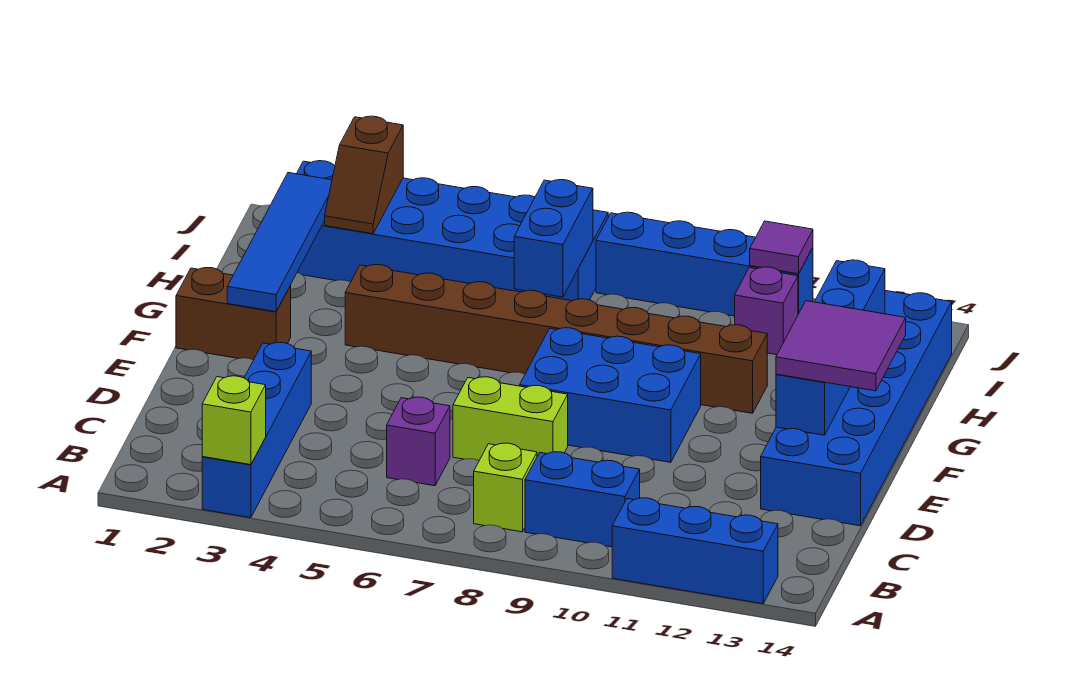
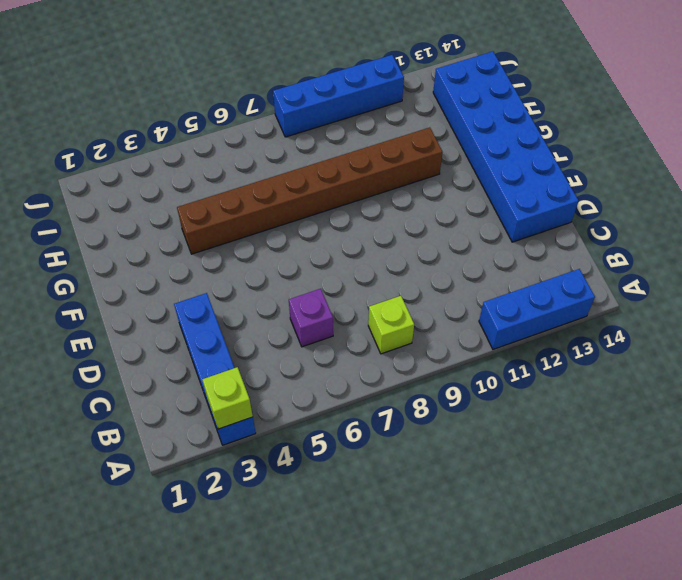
none -> blue brick B9:B10 level 1
none -> lime brick D7:D8 level 1
none -> blue brick E8:F10 level 1

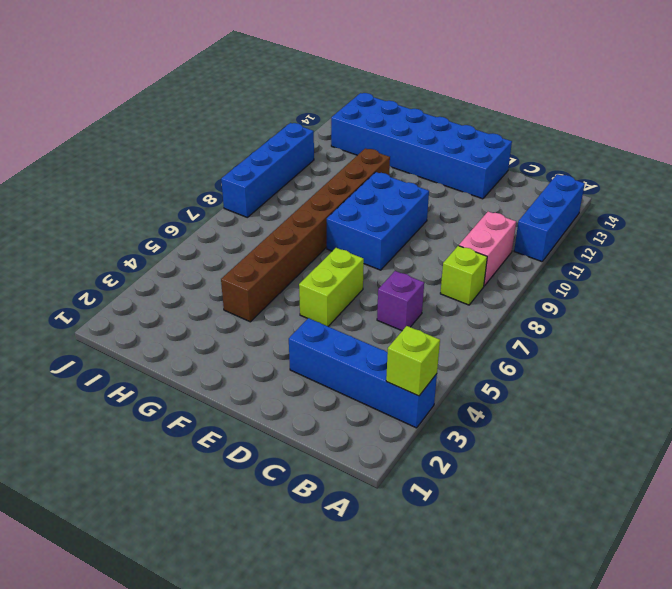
pink brick B9:B10 level 1 -> blue brick B9:B10 level 1
lime brick E5:E6 level 1 -> lime brick D7:D8 level 1
none -> brown brick F1:F2 level 1
none -> blue brick I2:J7 level 1
none -> purple brick I11 level 1

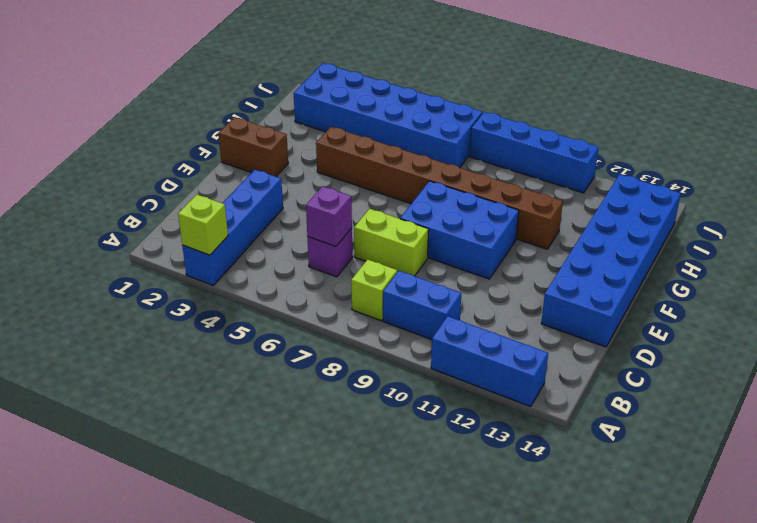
purple brick C6 level 2 -> purple brick I11 level 1
none -> blue brick E13:H13 level 2
none -> blue tile F2:I2 level 2
none -> blue brick H7:I7 level 2

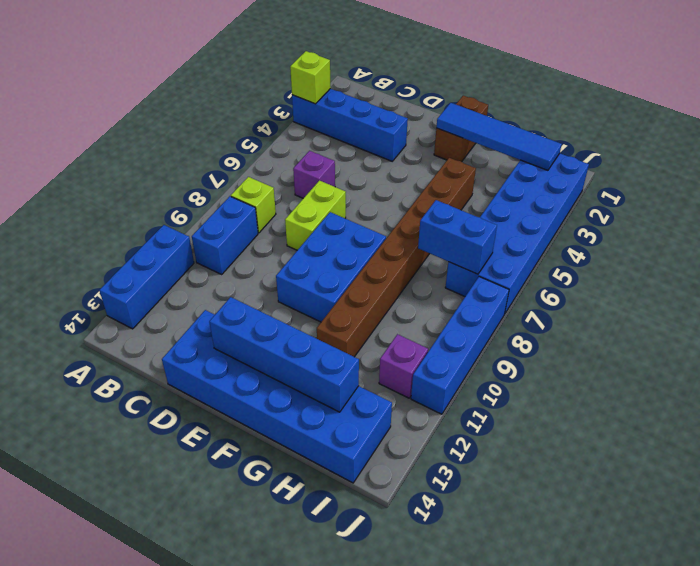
none -> brown slope I3:J3 level 2 top J
none -> purple tile J11 level 2
none -> purple tile E13:F14 level 3

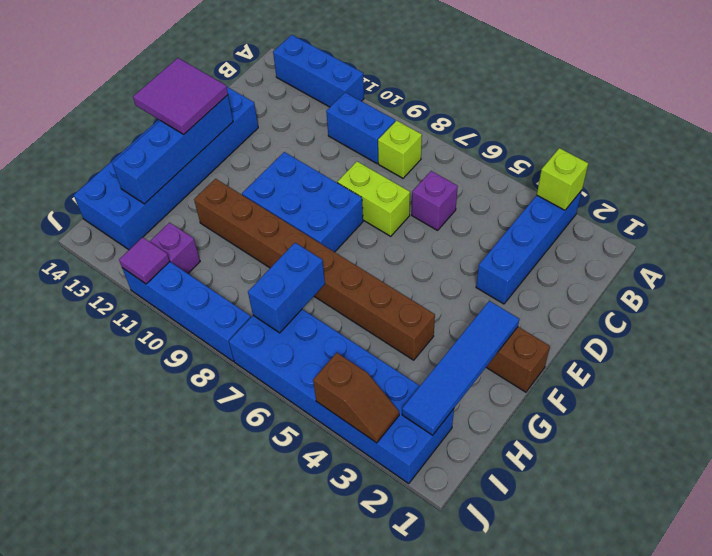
brown slope J3:J4 level 2 top 4 -> brown slope I3:J3 level 2 top J

